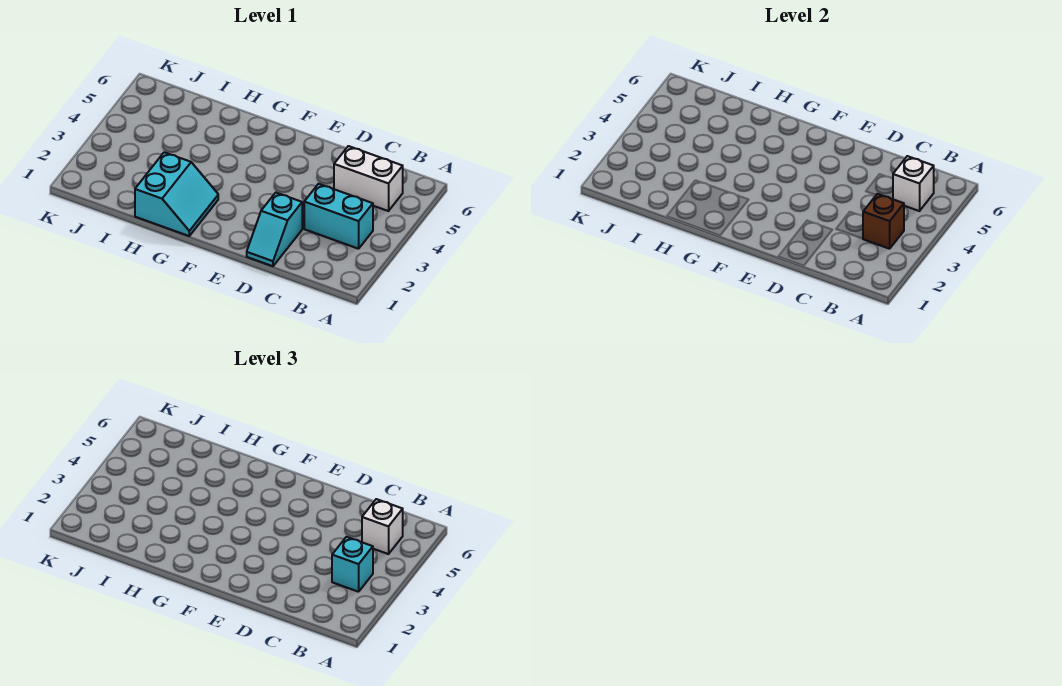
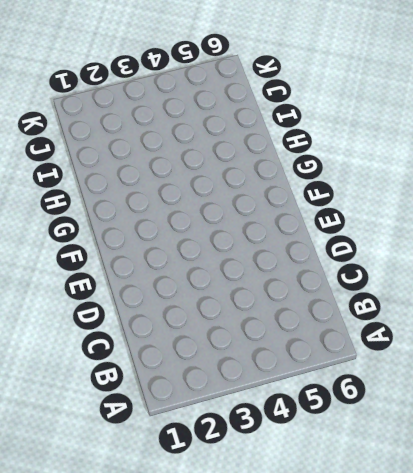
none -> cyan brick B3:C3 level 1
none -> white brick B5:C5 level 1

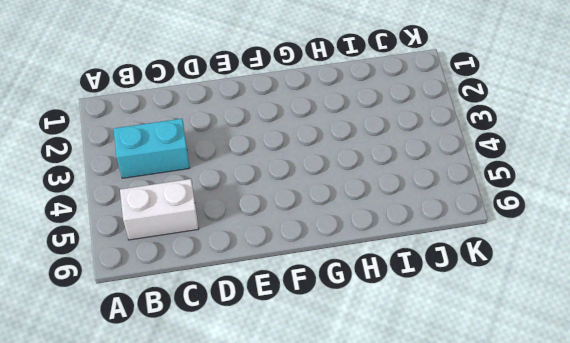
none -> cyan slope D1:D2 level 1 top 2
none -> cyan slope G1:H2 level 1 top H

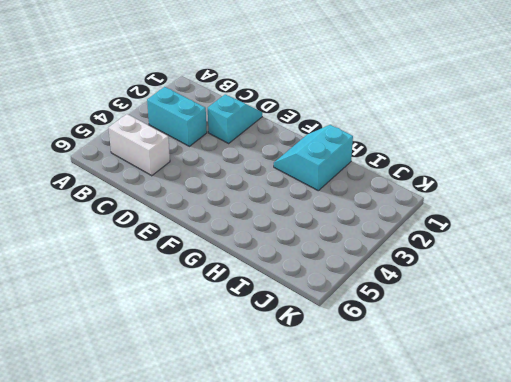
none -> brown brick B3 level 2
none -> white brick B5 level 2

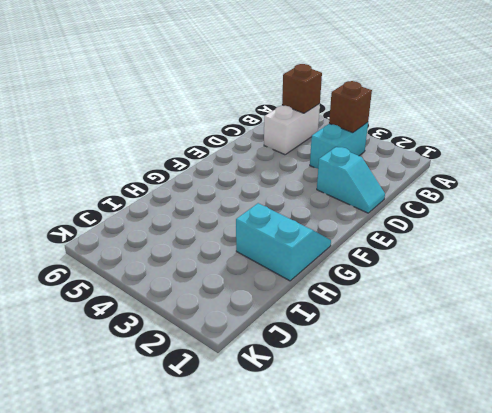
brown brick B5 level 2 -> white brick B5 level 2
none -> cyan brick B3 level 3
none -> white brick B5 level 3

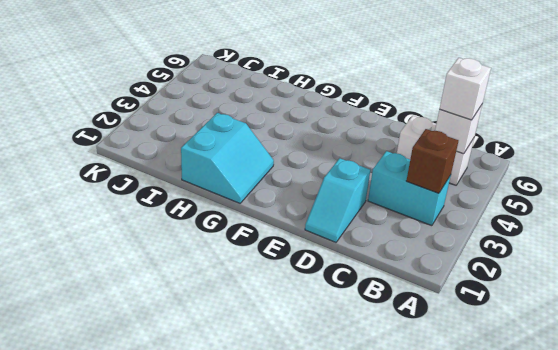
none -> cyan brick B3 level 3

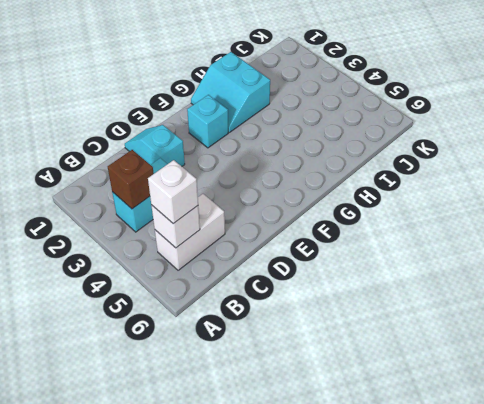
cyan brick F2 level 1 -> cyan brick B3 level 3

